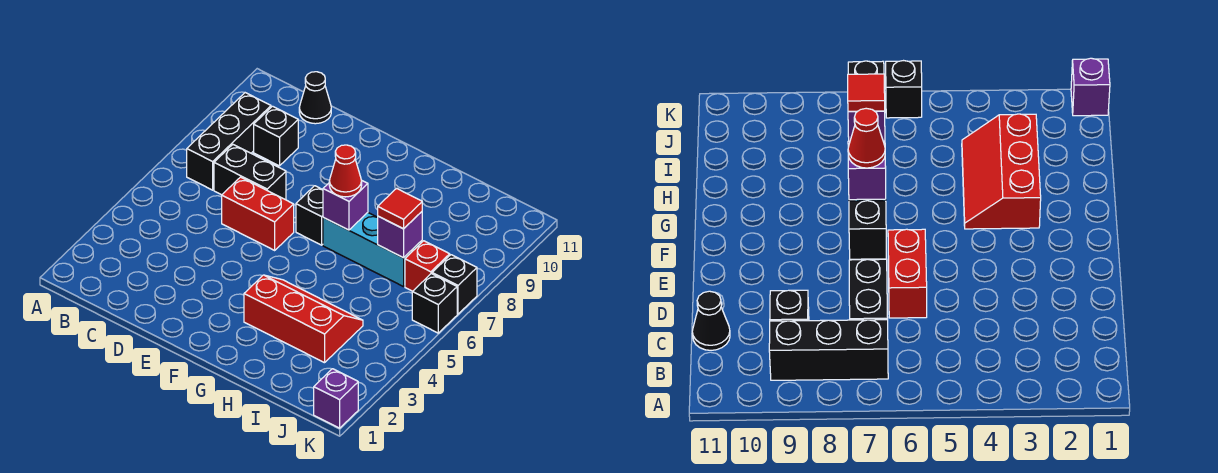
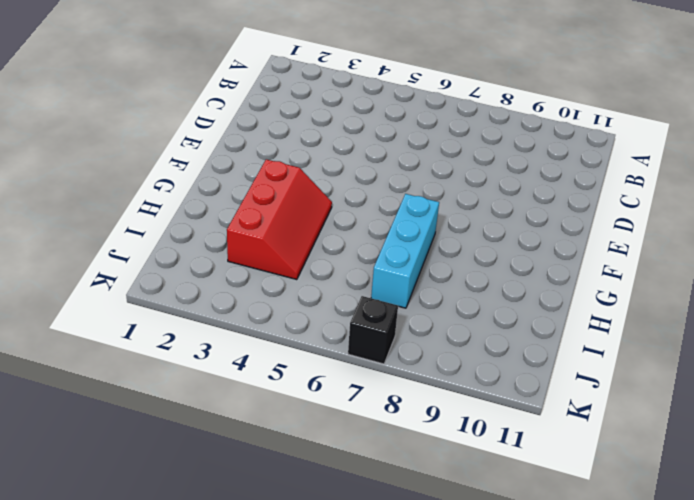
none -> black brick B7:B9 level 1
none -> black brick C7:D7 level 1
none -> black brick C9 level 1

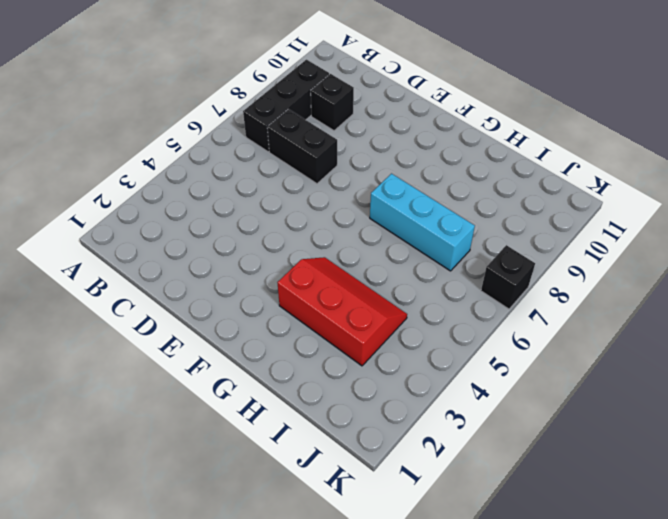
none -> black cone C11 level 1
none -> red brick D6:E6 level 1
none -> black brick F7 level 1

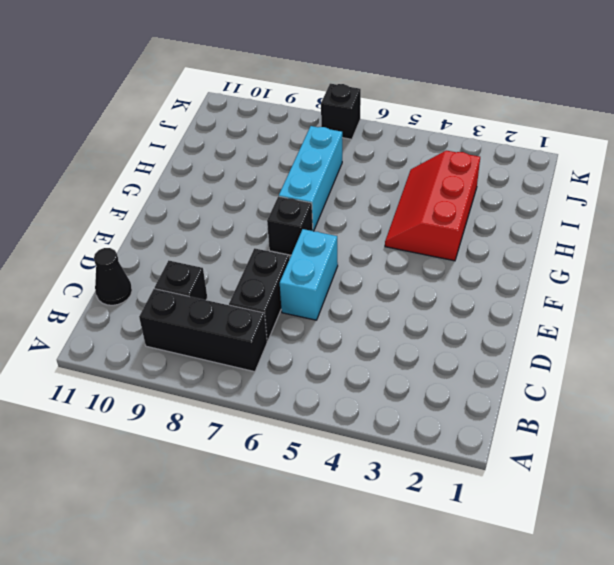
cyan brick D6:E6 level 1 -> red brick D6:E6 level 1
none -> red brick J7 level 1
none -> purple brick K1 level 1
none -> black brick K6 level 1

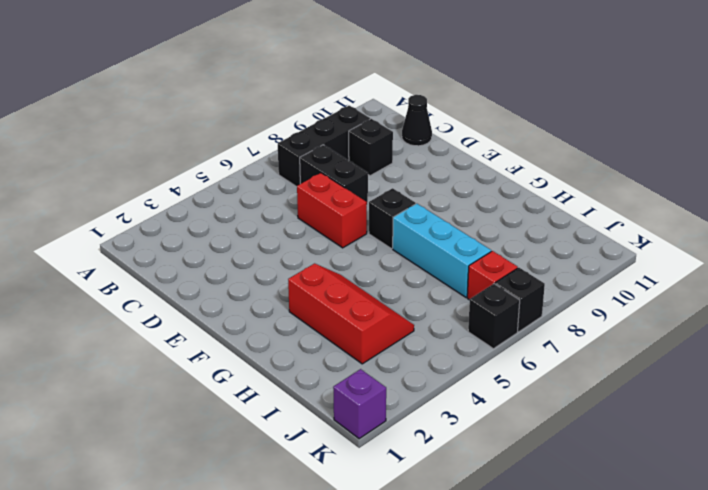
none -> purple brick G7 level 2
none -> purple brick I7 level 2
none -> red cone G7 level 3

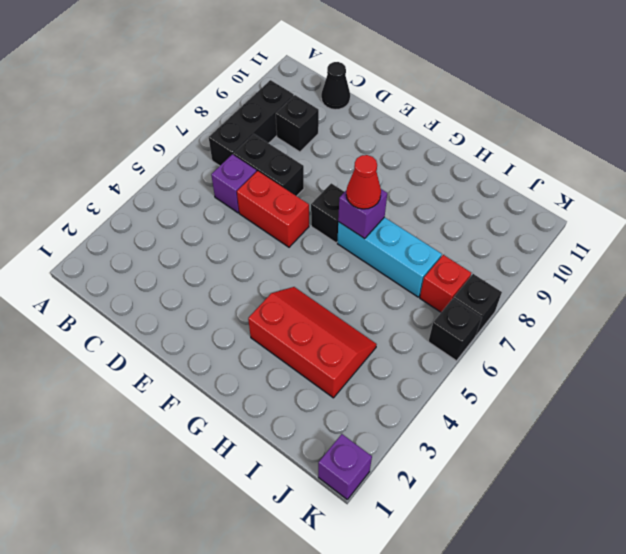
purple brick C6 level 1 -> purple brick I7 level 2
none -> red tile I7 level 3

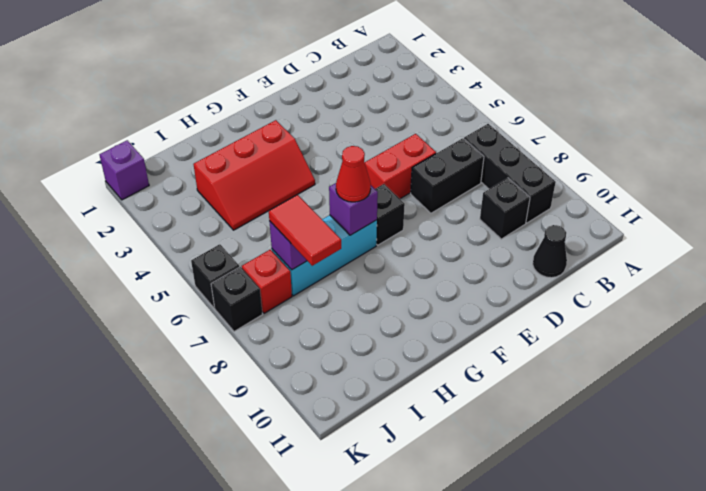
red tile I7:I8 level 3 -> red tile I7 level 3

